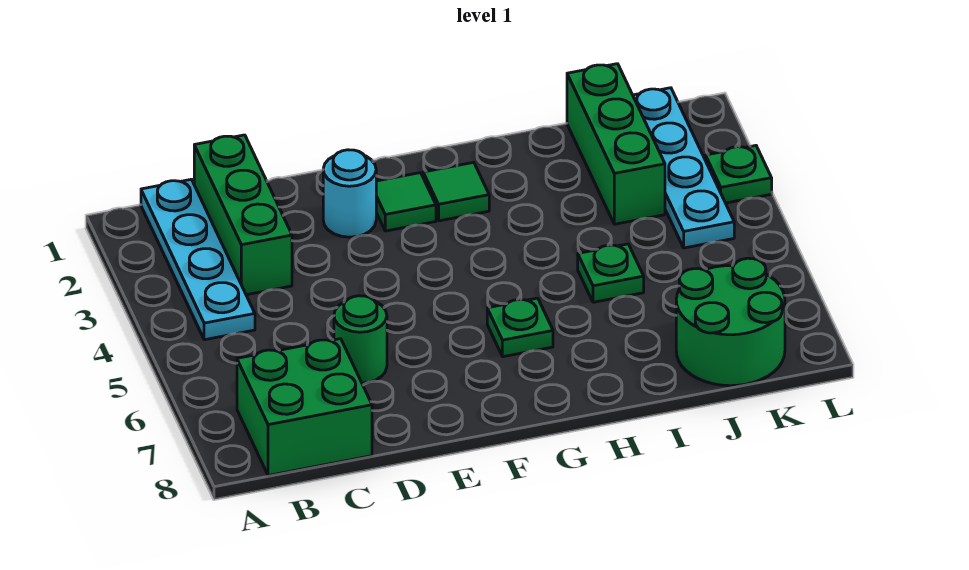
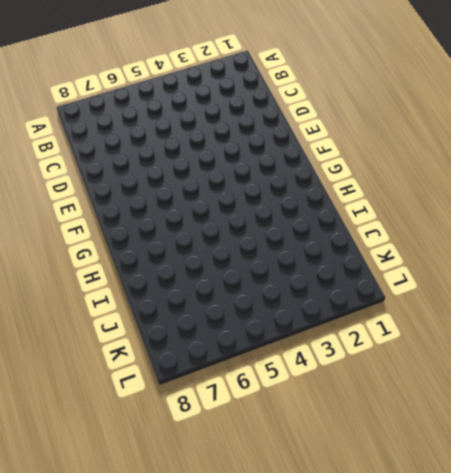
none -> cyan plate B1:B4 level 1
none -> green brick B7:C8 level 1
none -> green brick C1:C3 level 1

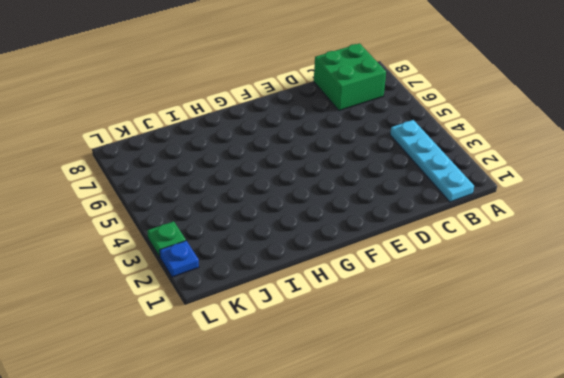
blue plate L2 level 1 -> none
none -> green brick C1:C3 level 1
none -> green round brick D6 level 1
none -> cyan round brick E2 level 1

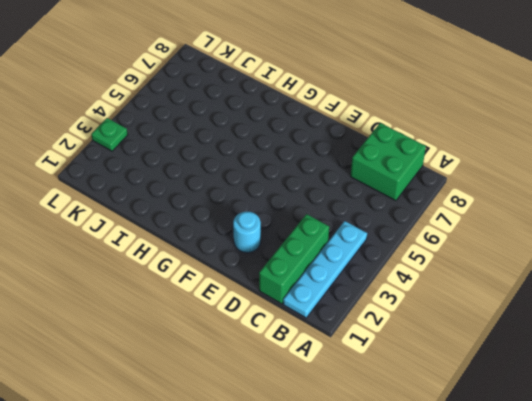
none -> green round brick D6 level 1
none -> green tile F2 level 1
none -> green tile G2 level 1

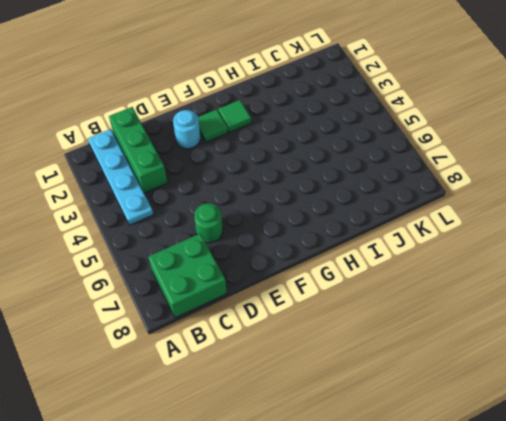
none -> green plate G6 level 1
none -> green plate I5 level 1
none -> green brick J1:J3 level 1

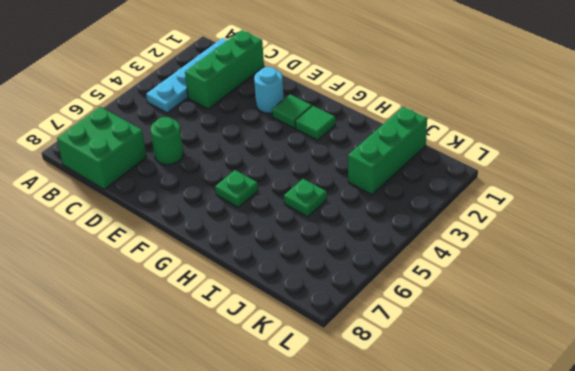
none -> green round brick J7:K8 level 1
none -> cyan plate K1:K4 level 1
none -> green plate L3 level 1

